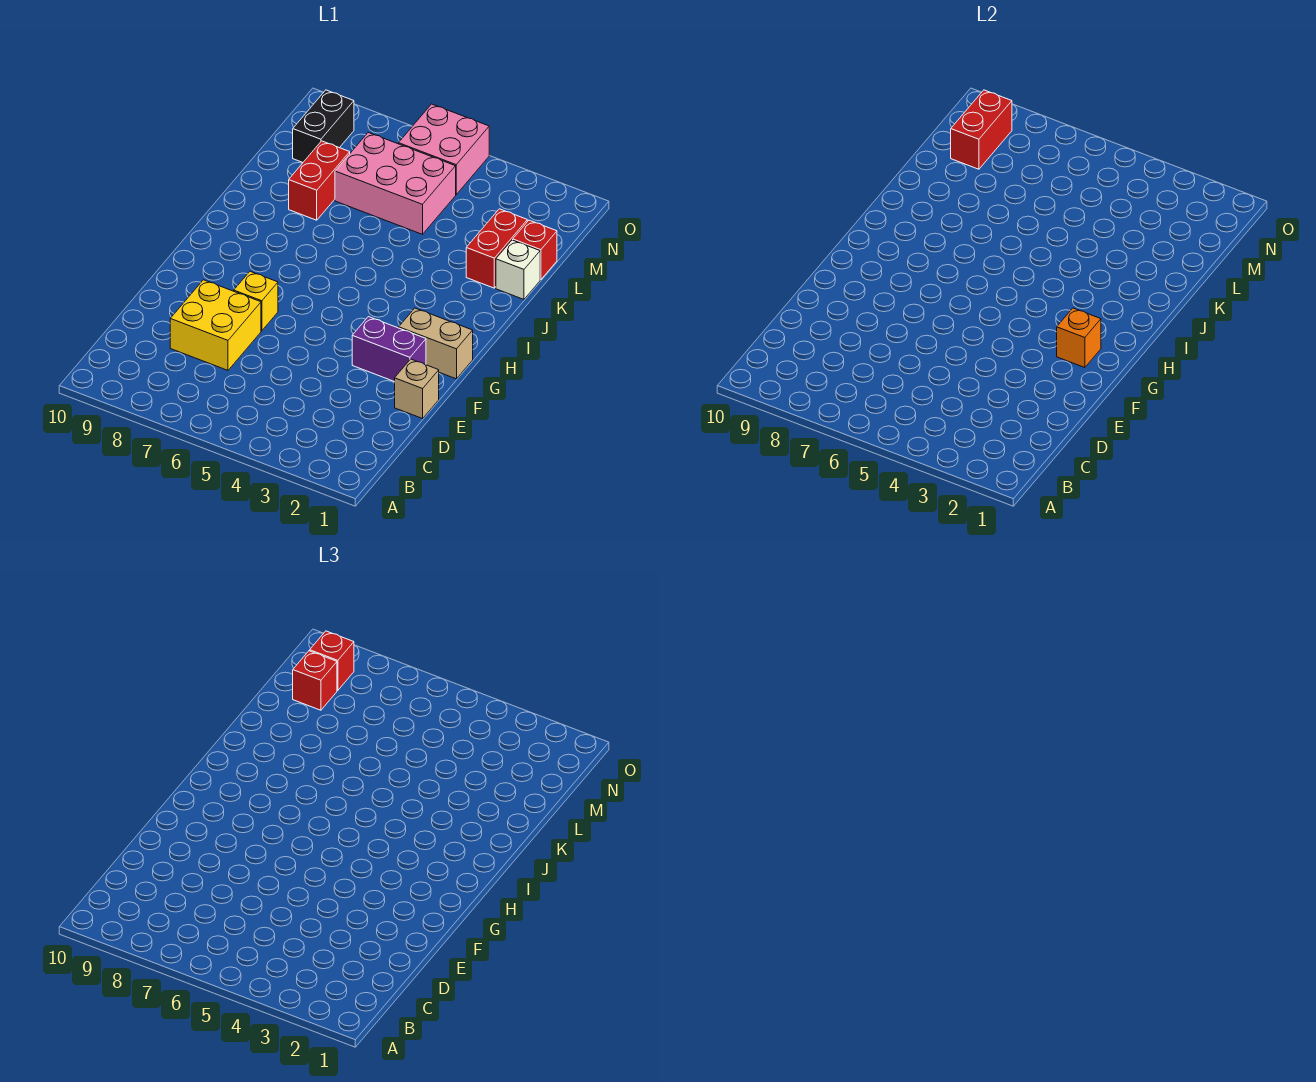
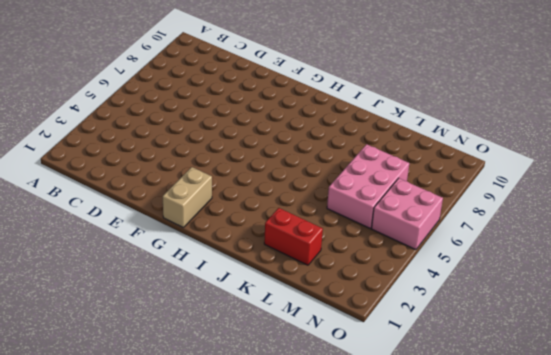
none -> yellow brick D7:E8 level 1
none -> tan brick E1 level 1
none -> purple brick F2:F3 level 1

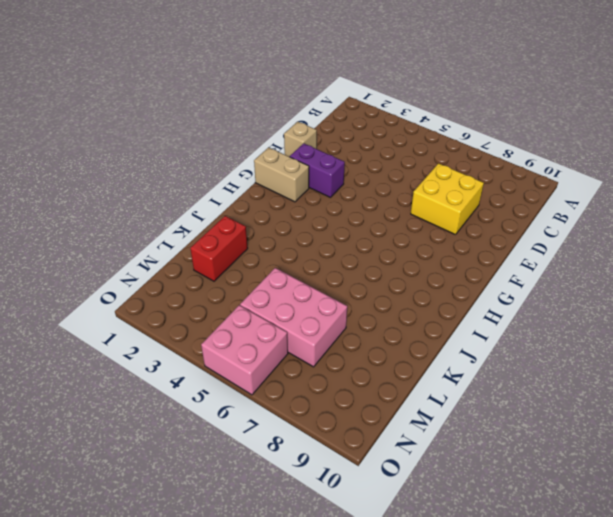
none -> yellow brick F7 level 1
none -> white brick K1 level 1
none -> red brick K8:L8 level 1

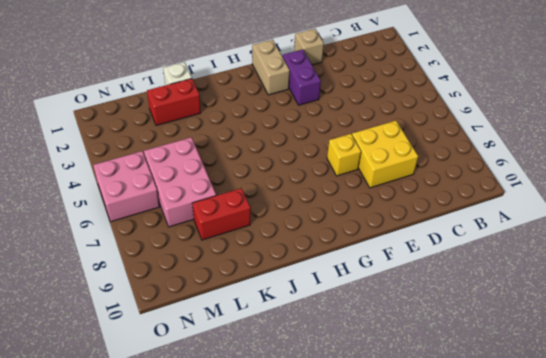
none -> red brick L1 level 1
none -> black brick M9:N9 level 1
none -> orange brick G2 level 2

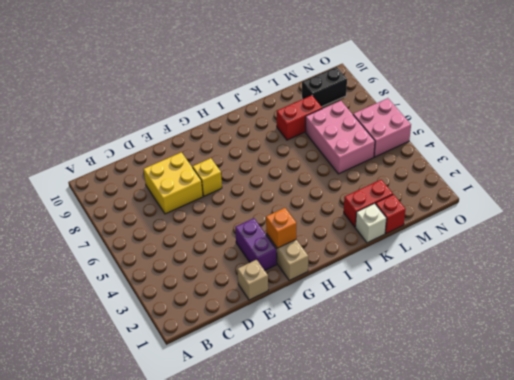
none -> red brick M9:N9 level 2
none -> red brick M9 level 3
none -> red brick N9 level 3

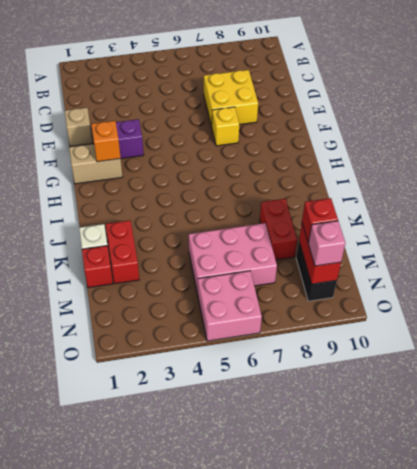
pink brick N9 level 3 -> red brick N9 level 3

